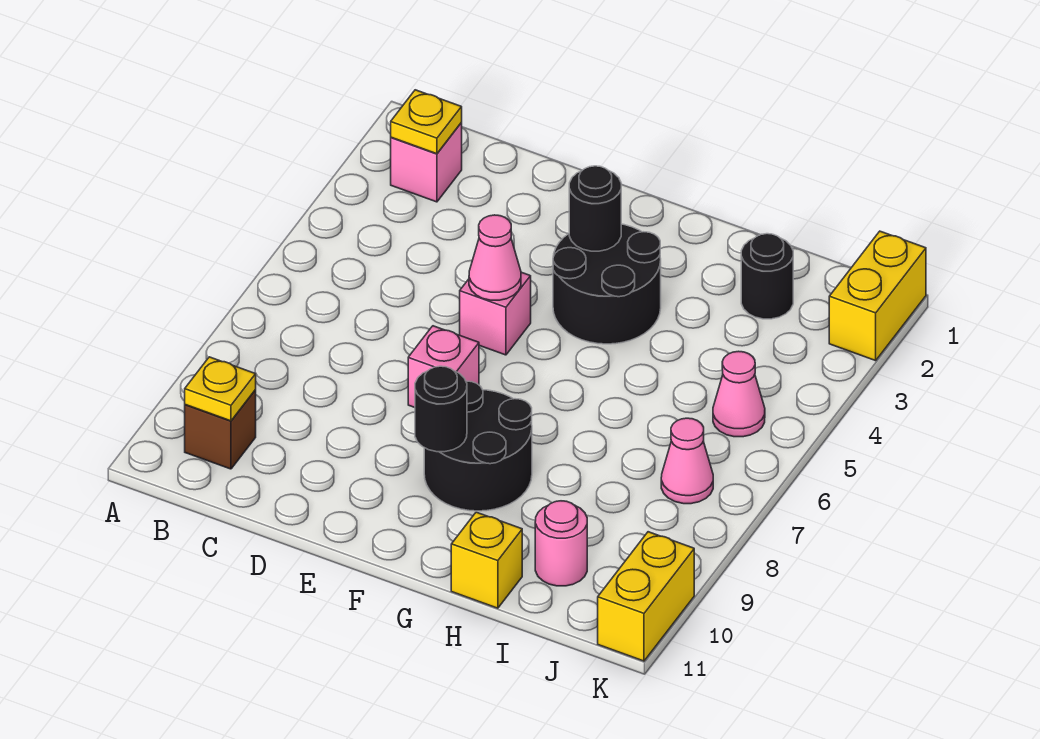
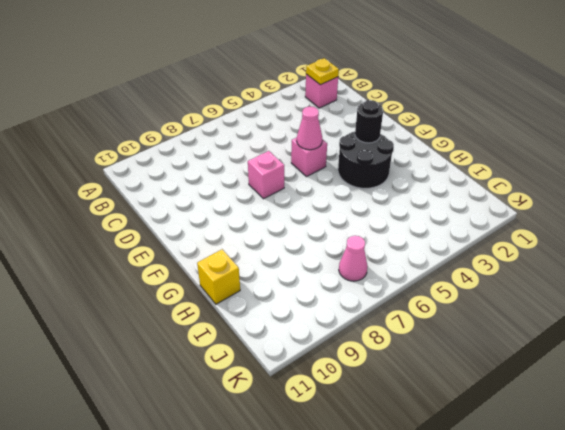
none -> brown brick B10 level 1
none -> black round brick F8:G9 level 1
none -> black round brick I2 level 1

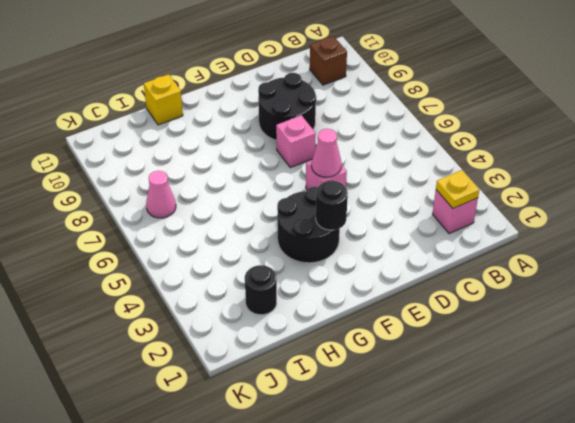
black round brick D8:E9 level 1 -> black round brick F8:G9 level 1
none -> pink round brick I10 level 1
none -> pink cone J5 level 1
none -> yellow brick K1:K2 level 1

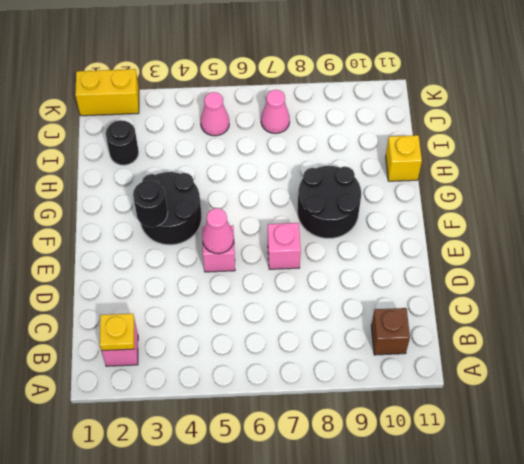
none -> pink round brick I10 level 1
none -> yellow brick K10:K11 level 1
none -> yellow plate B10 level 2

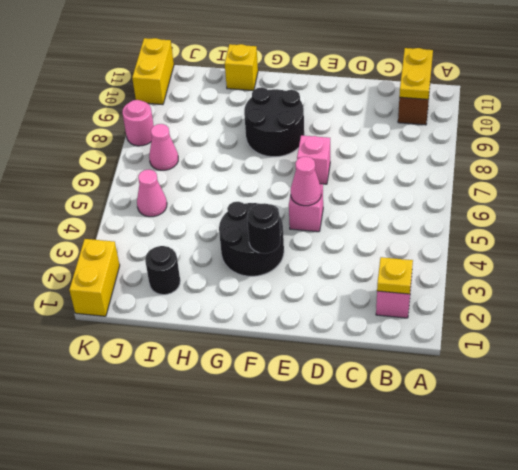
yellow plate B10:B11 level 2 -> yellow plate B10 level 2
pink round brick K8 level 1 -> pink round brick I10 level 1
none -> black round brick F9 level 2

